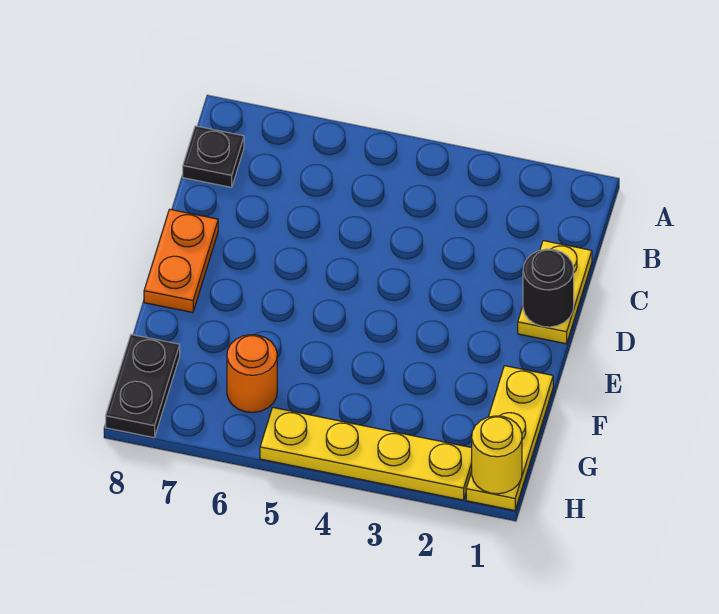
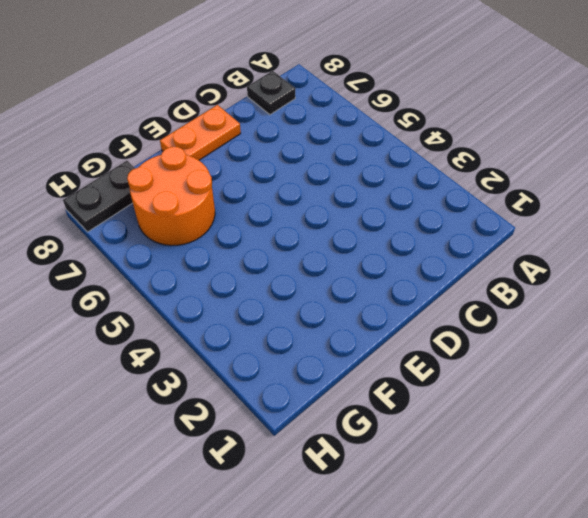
orange round brick F6:G7 level 1 -> orange round brick G6 level 1
none -> yellow plate C1:D1 level 1
none -> yellow plate F1:H1 level 1

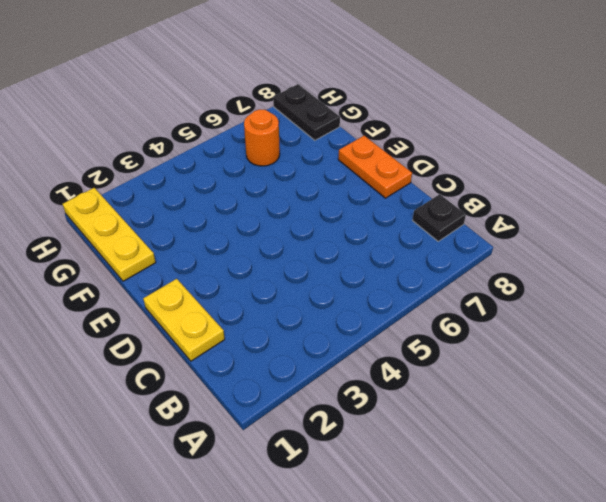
none -> yellow plate H2:H5 level 1
none -> black round brick D1 level 2

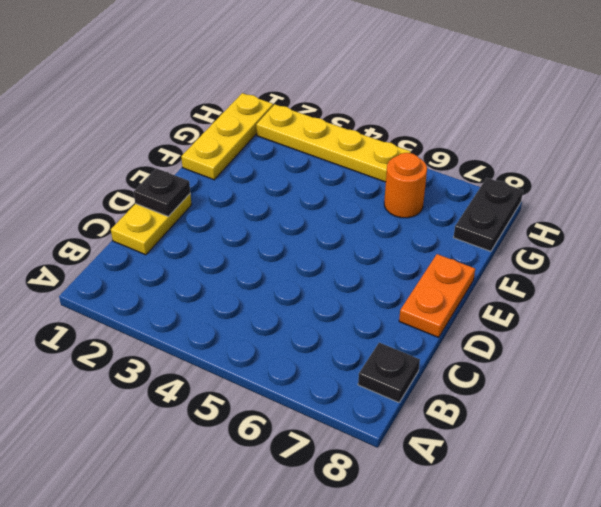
black plate D1 level 2 -> black round brick D1 level 2
none -> yellow round brick H1 level 2

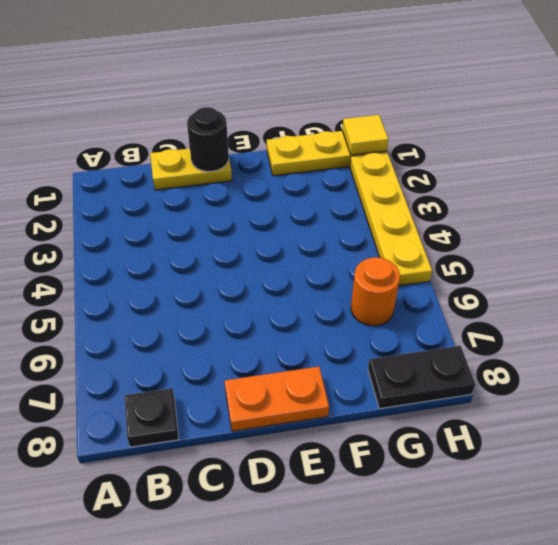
yellow tile H1 level 2 -> yellow round brick H1 level 2

